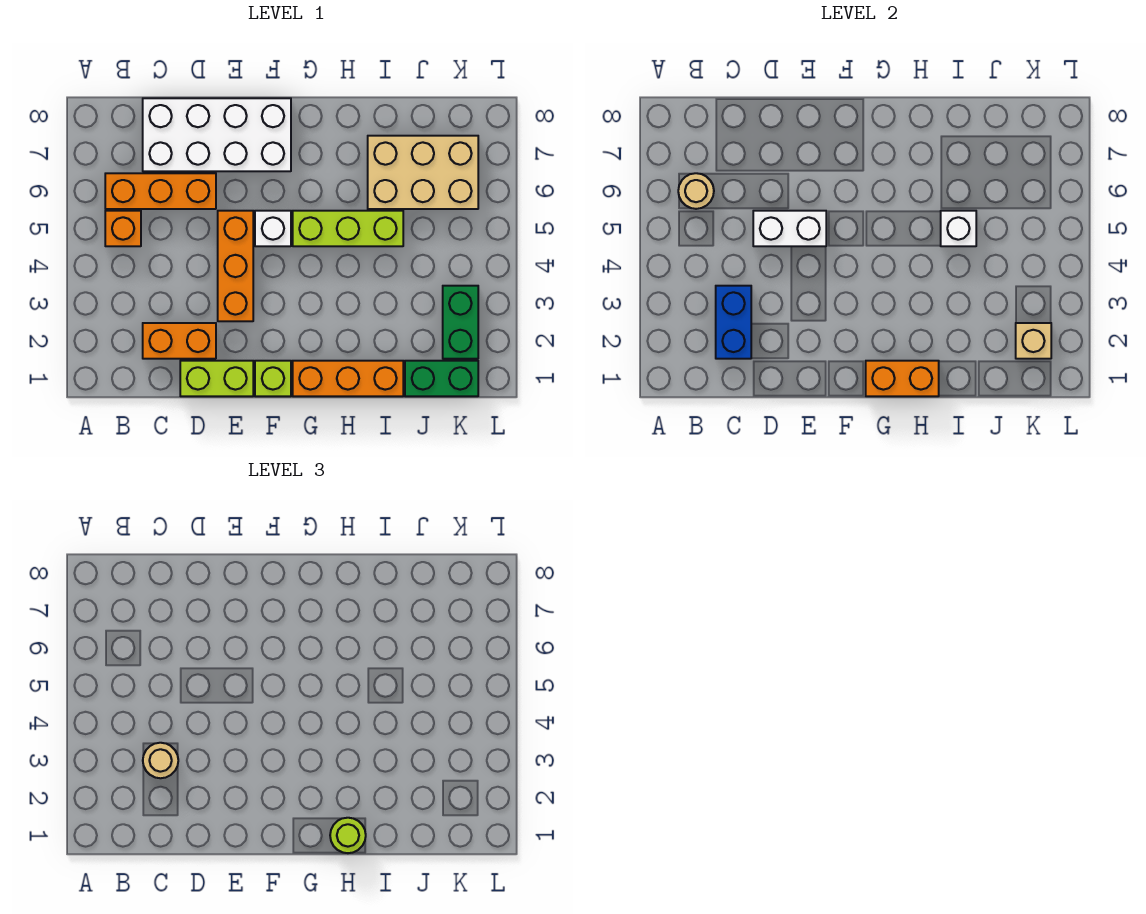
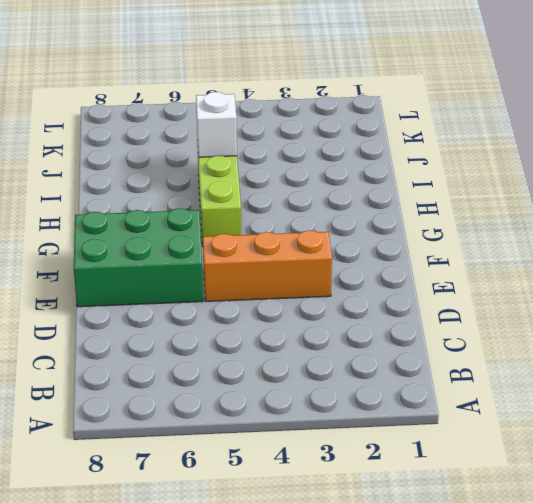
green brick E6:F8 level 1 -> white brick C7:F8 level 1
none -> orange brick B5 level 1
none -> orange brick B6:D6 level 1
none -> orange brick C2:D2 level 1

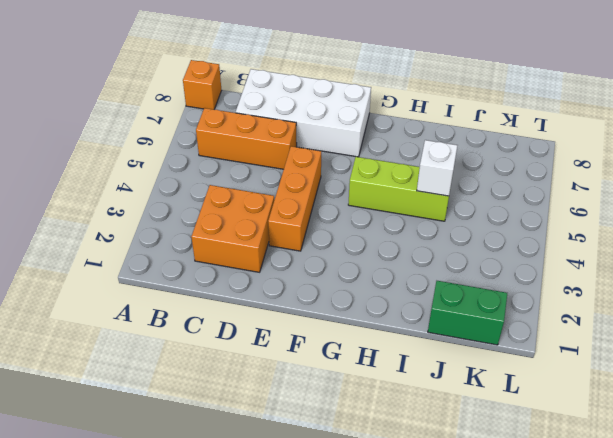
orange brick A8 level 1 -> orange brick B5 level 1
orange brick C2:D3 level 1 -> orange brick C2:D2 level 1
none -> lime brick D1:E1 level 1
none -> lime brick F1 level 1
none -> white brick F5 level 1

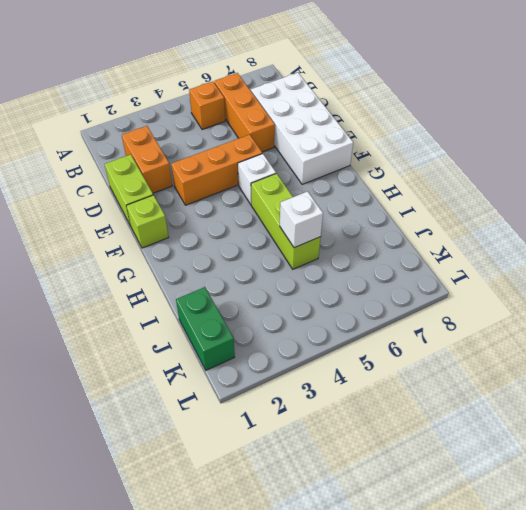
none -> orange brick G1:I1 level 1
none -> tan brick I6:K7 level 1
none -> green brick K2:K3 level 1

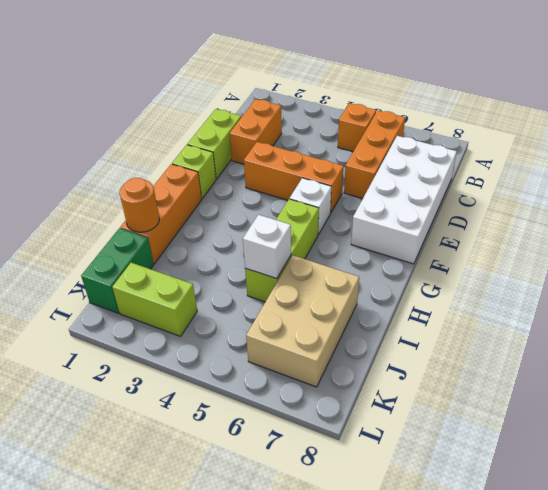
orange round brick I1 level 2 -> none
lime brick K2:K3 level 1 -> green brick K2:K3 level 1
none -> tan round brick B6 level 2
none -> blue brick C2:C3 level 2
none -> white brick D5:E5 level 2

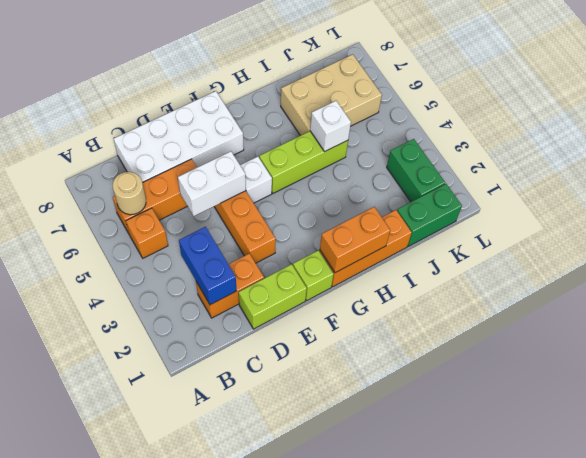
none -> tan brick K2 level 2
none -> tan round brick C3 level 3
none -> lime round brick H1 level 3

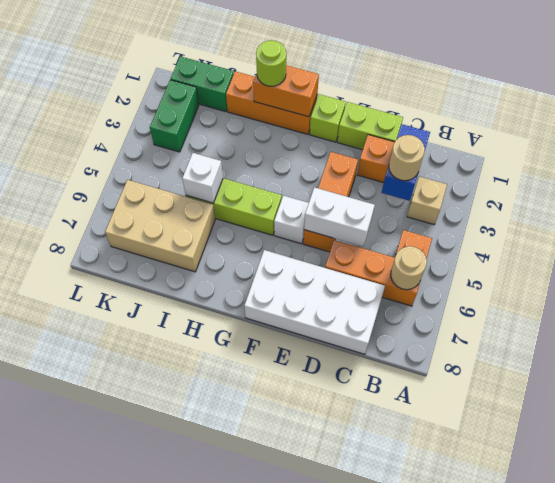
tan brick B3 level 1 -> tan brick K2 level 2

